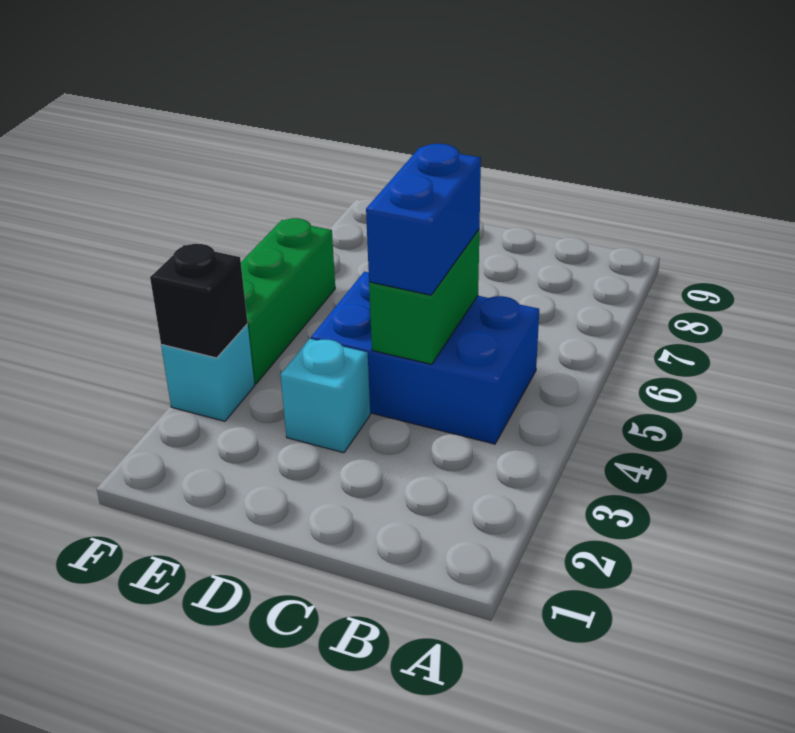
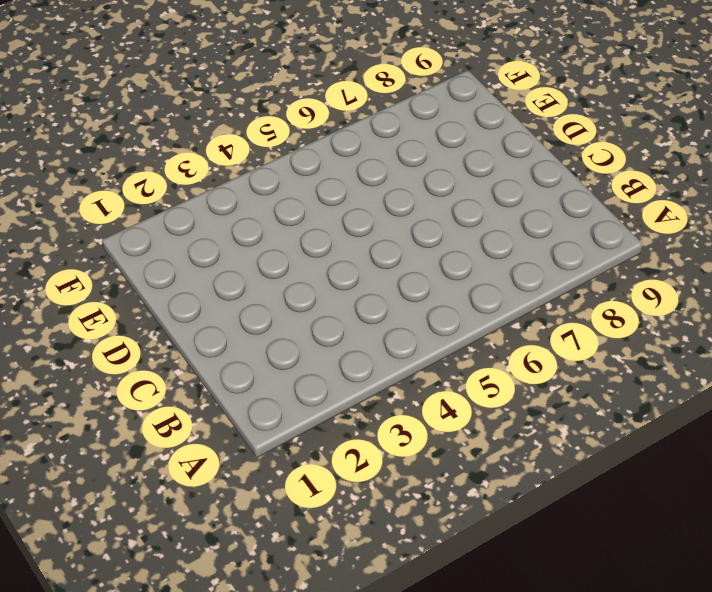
none -> blue brick B4:D5 level 1
none -> cyan brick D3 level 1

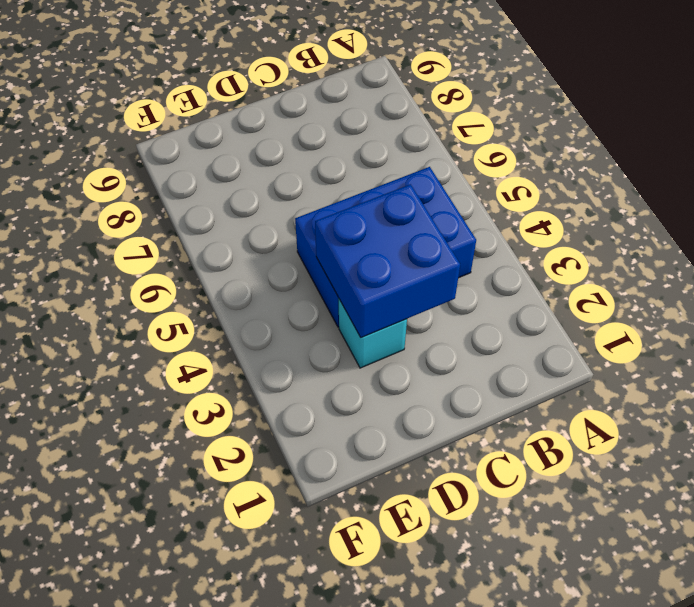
blue brick C3:D4 level 2 -> green brick C4:C5 level 2
none -> cyan brick F3 level 1
none -> green brick F4:F6 level 1

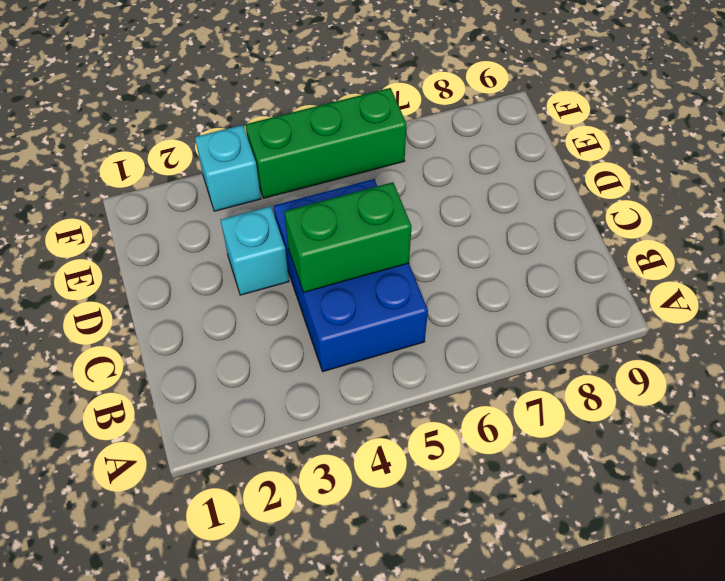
none -> black brick F3 level 2
none -> blue brick C4:C5 level 3

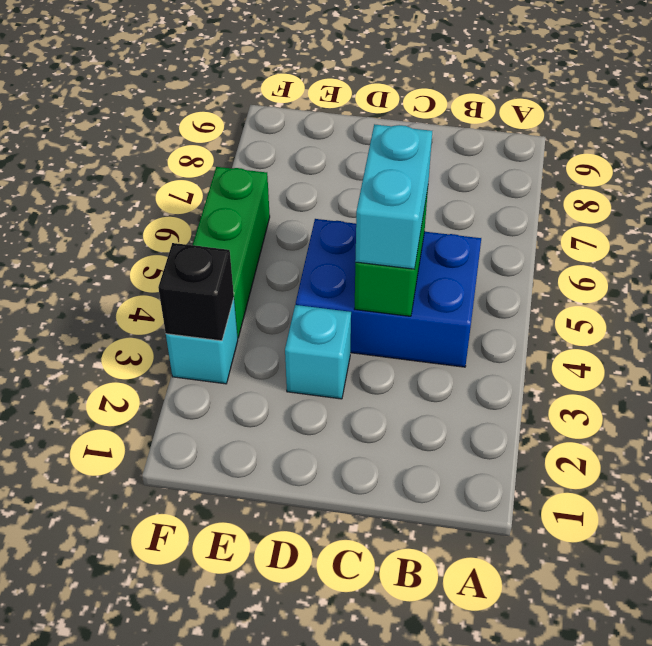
cyan brick C4:C5 level 3 -> blue brick C4:C5 level 3

